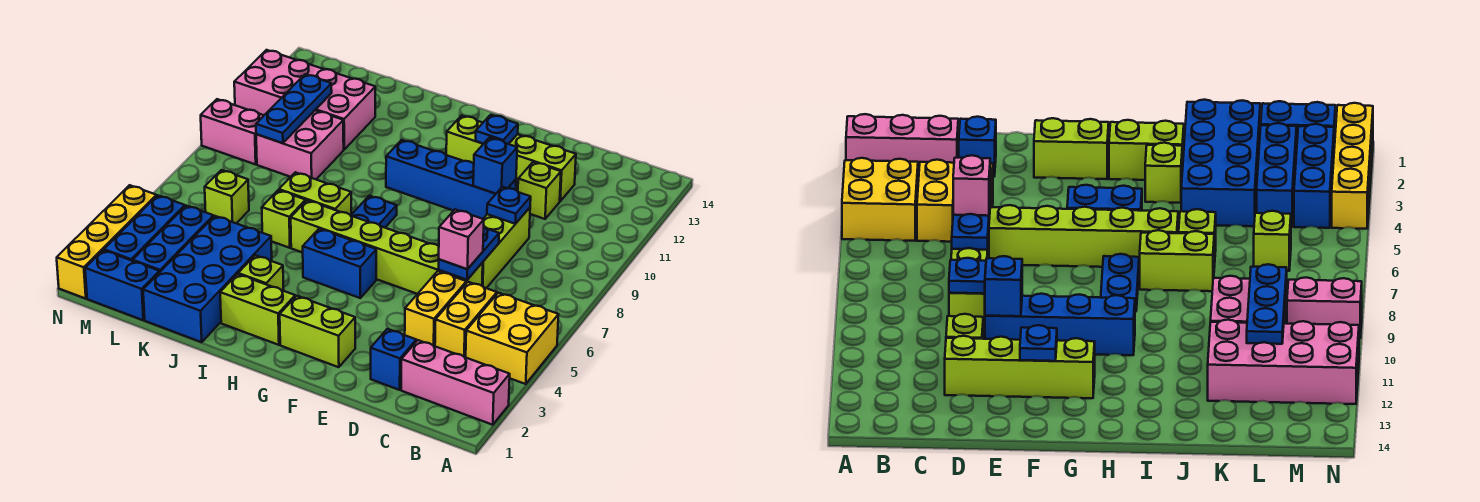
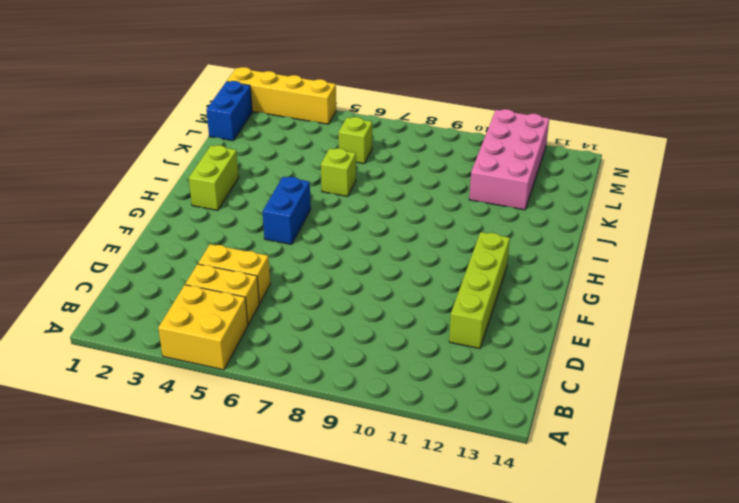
none -> pink brick A2:C2 level 1
none -> blue brick D2 level 1
none -> lime brick D6:I6 level 1
none -> lime brick D7:D9 level 1

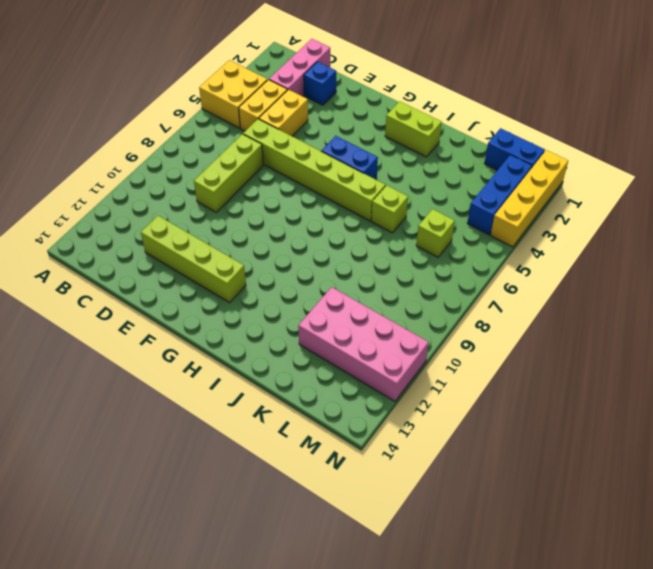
pink brick C1:C3 level 1 -> pink brick A2:C2 level 1
none -> lime brick D11 level 1
none -> blue brick E10:H10 level 1
none -> lime brick F2:G2 level 1
none -> blue plate H7:H8 level 1

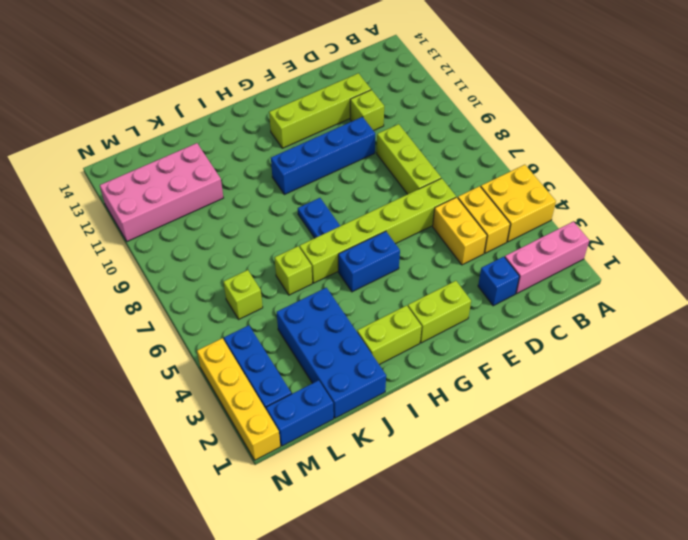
none -> lime brick I3 level 1
none -> lime brick I7:J7 level 1
none -> pink brick K9:L10 level 1
none -> blue brick L2:L4 level 1

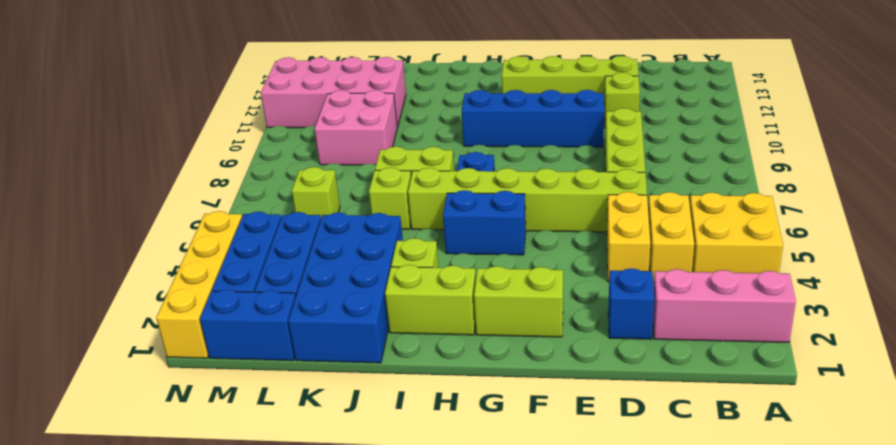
none -> pink brick M9:N9 level 1
none -> blue plate D6:D7 level 2
none -> blue plate D9 level 2
none -> blue brick E10 level 2

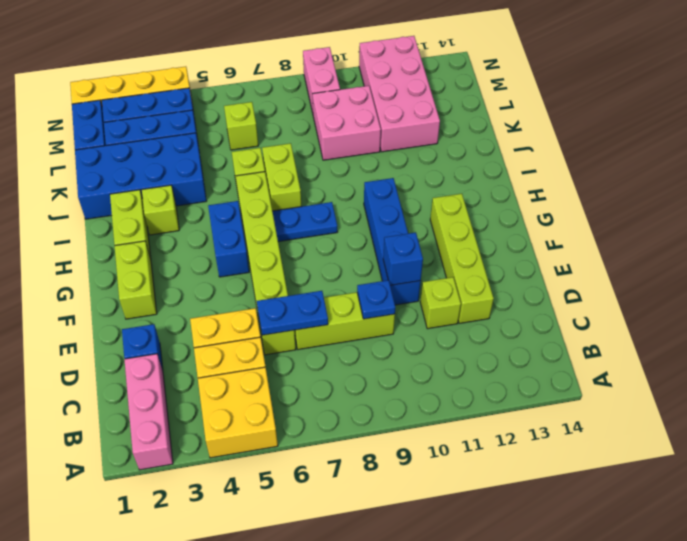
none -> blue plate F12 level 2
none -> blue plate L9:L11 level 2
none -> pink brick D6 level 3

